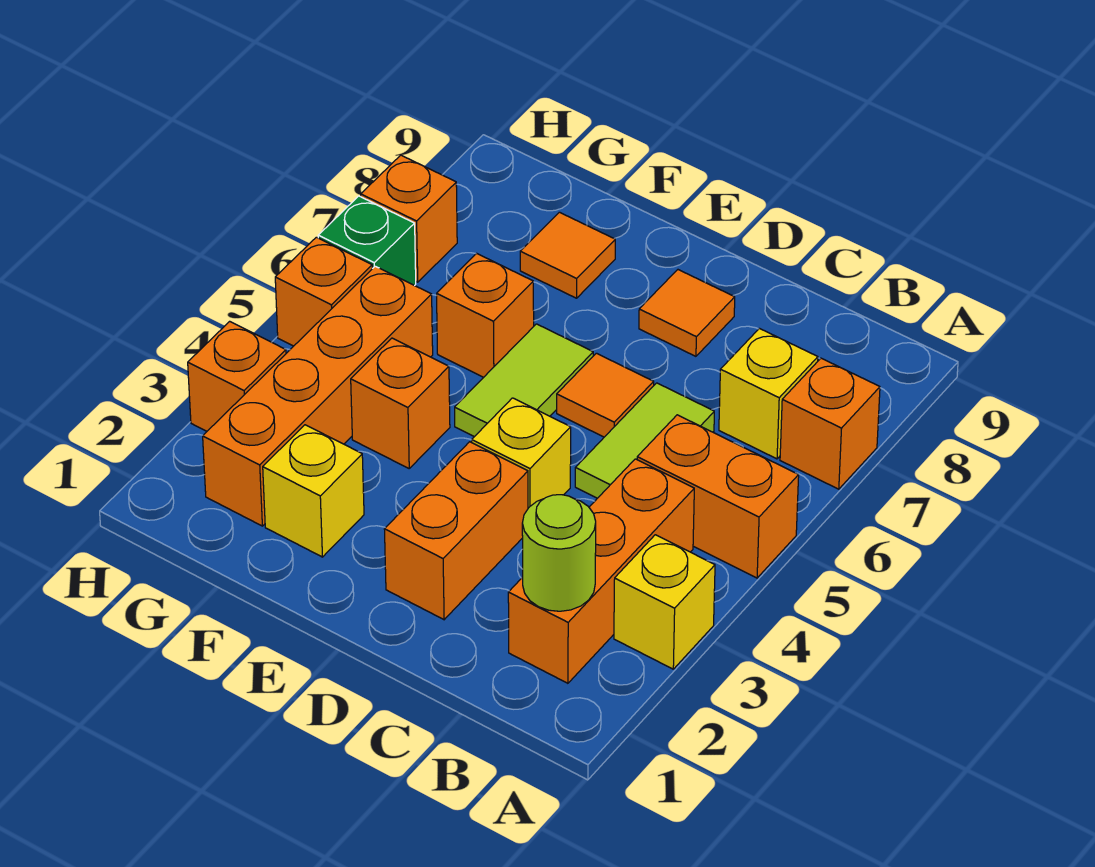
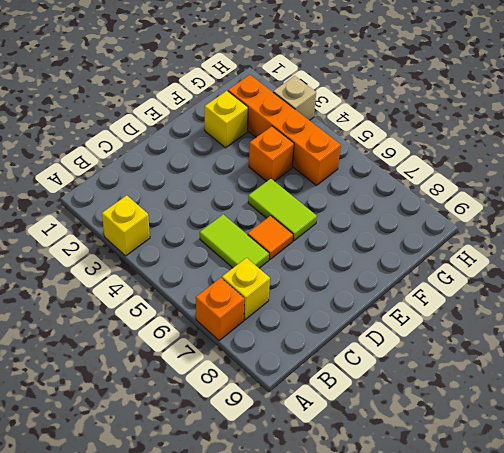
tan brick H3 level 1 -> orange brick H3 level 1
none -> orange brick A5:B5 level 1
none -> orange brick B2:B4 level 1
none -> orange brick D2:D3 level 1

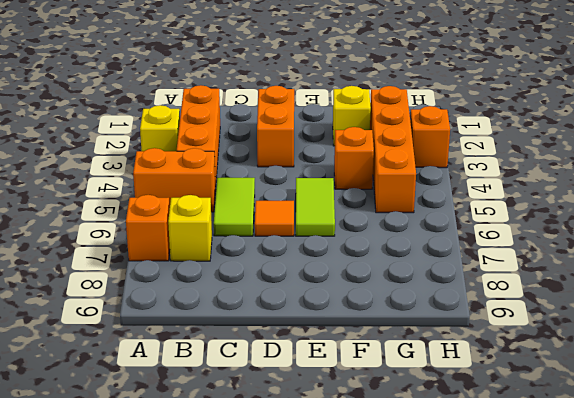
none -> yellow brick D4 level 1
none -> orange tile D8 level 1
none -> orange brick F6 level 1

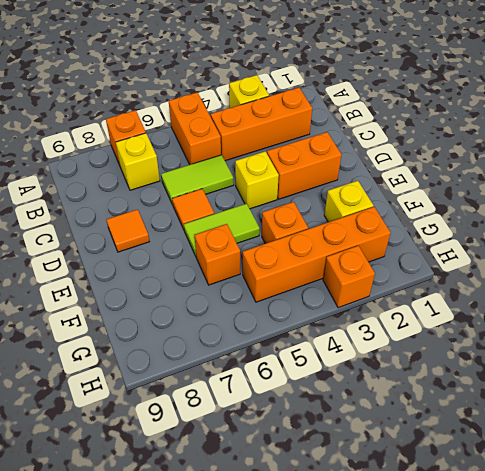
none -> orange tile F8 level 1
none -> orange brick H5 level 1
none -> green brick H6 level 1

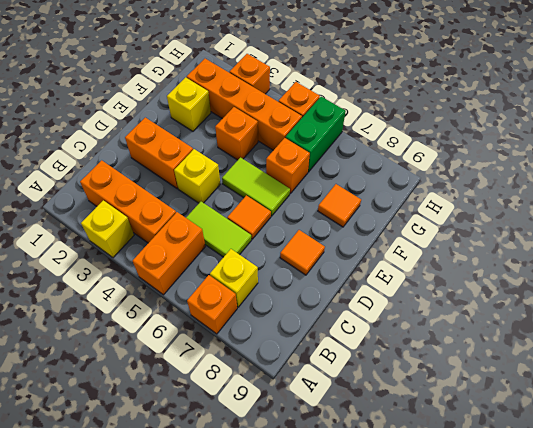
green brick G6:H6 level 1 -> green brick H6 level 1
none -> orange brick H7 level 1
none -> lime round brick B2 level 2

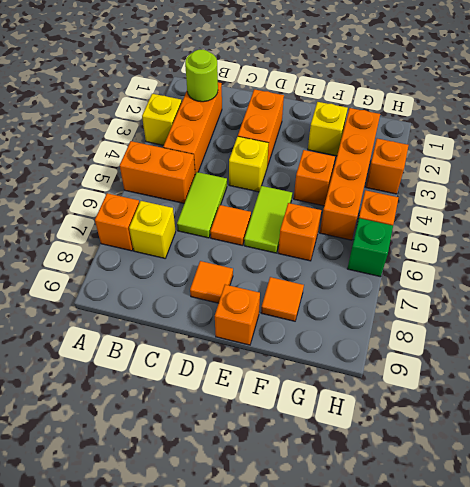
orange brick E9 level 1 -> orange brick H7 level 1

